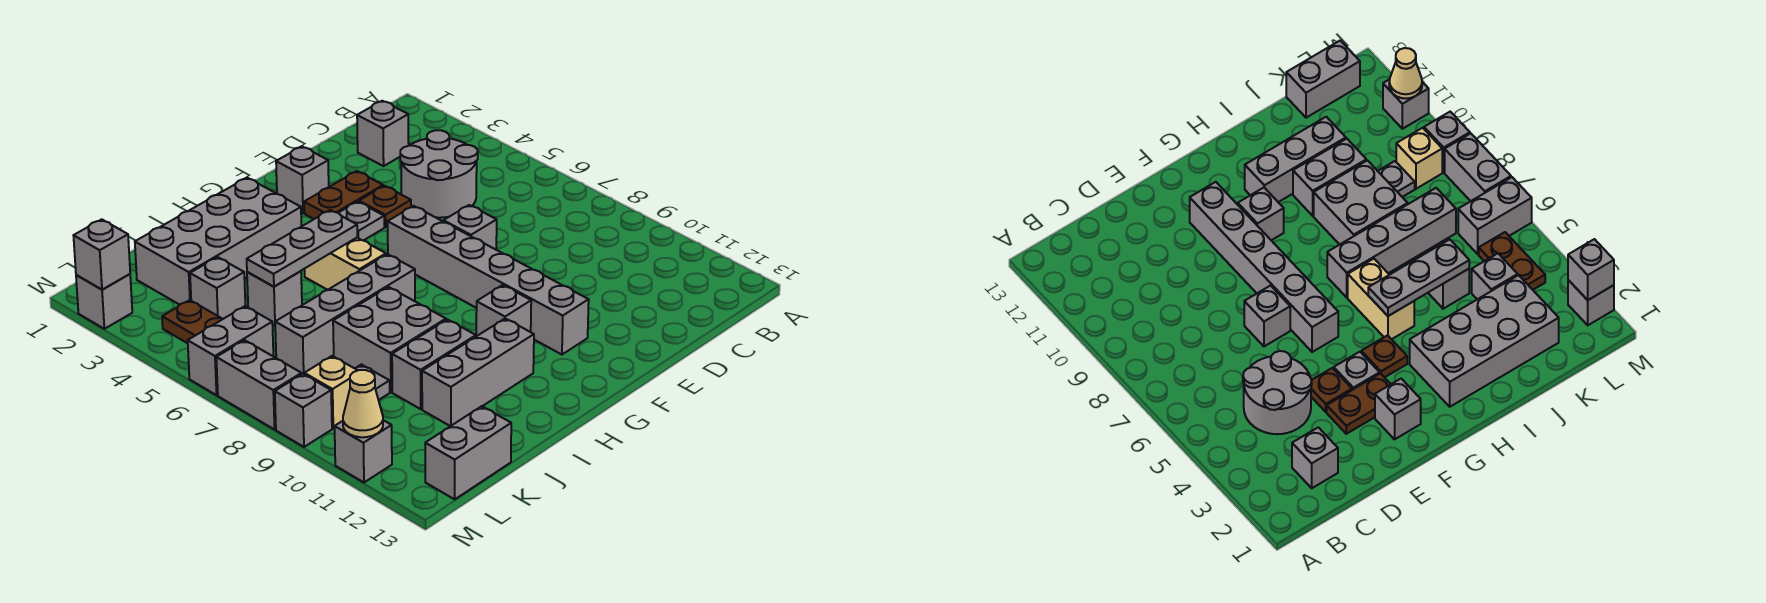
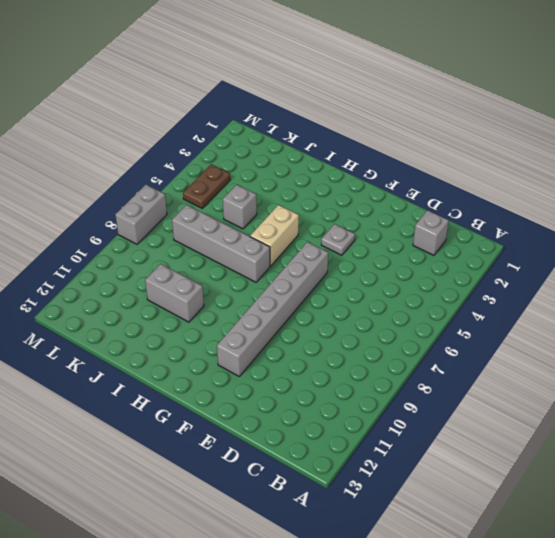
none -> grey round brick C4:D5 level 1
none -> brown plate E3:F3 level 1
none -> brown plate E4 level 1
none -> grey brick E7 level 1

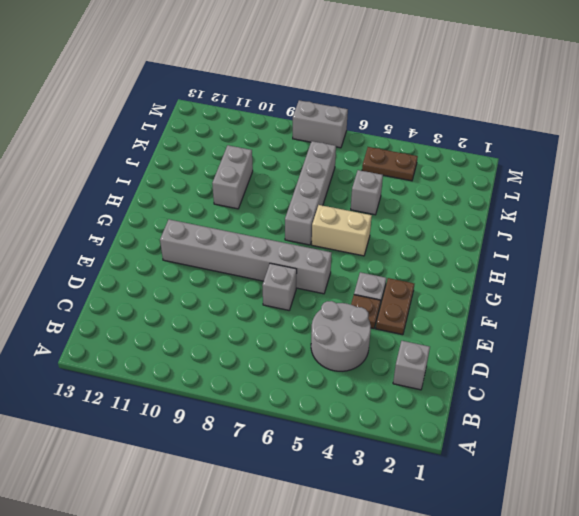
none -> grey brick F2 level 1
none -> brown plate G4 level 1
none -> grey brick G10 level 1
none -> grey brick H2:K3 level 1

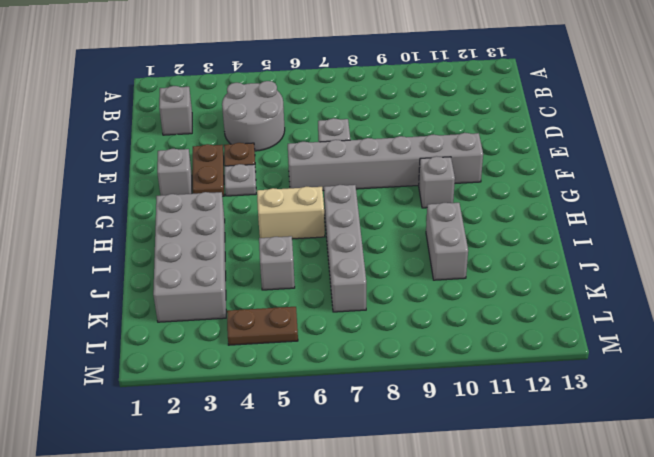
none -> brown plate G4 level 1
none -> grey brick H11:J11 level 1
none -> grey brick I8:J9 level 1
none -> grey brick K4 level 1

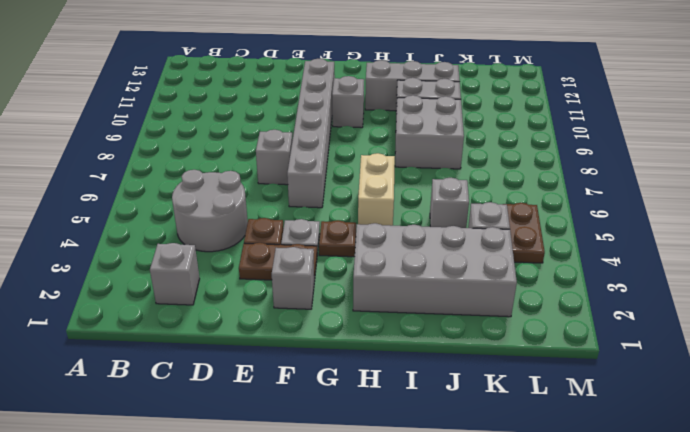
none -> grey brick H7:K7 level 1
none -> grey plate K9 level 1
none -> grey brick K13:L13 level 1
none -> grey brick L6:M6 level 1

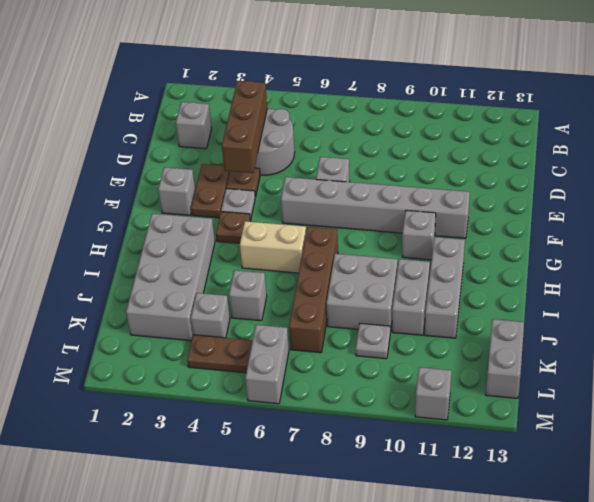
brown brick C4:E4 level 2 -> none
brown brick H7:K7 level 1 -> grey brick H7:K7 level 1
none -> tan brick L9 level 1
none -> grey brick M2 level 1
none -> grey brick M7:M8 level 1
none -> grey brick M9 level 1

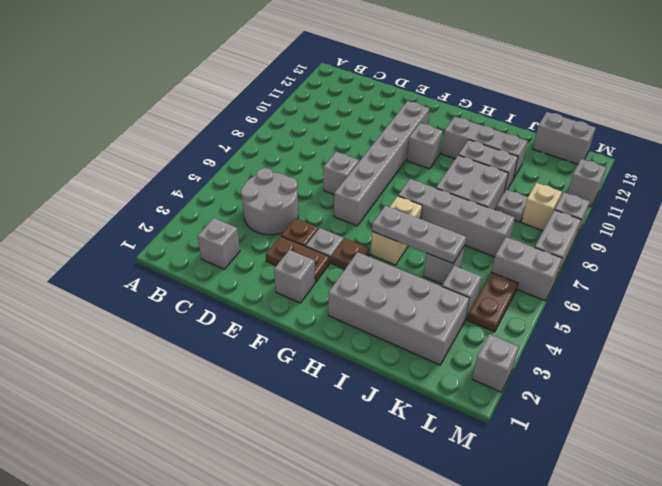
none -> grey brick M2 level 2
none -> tan cone M11 level 2

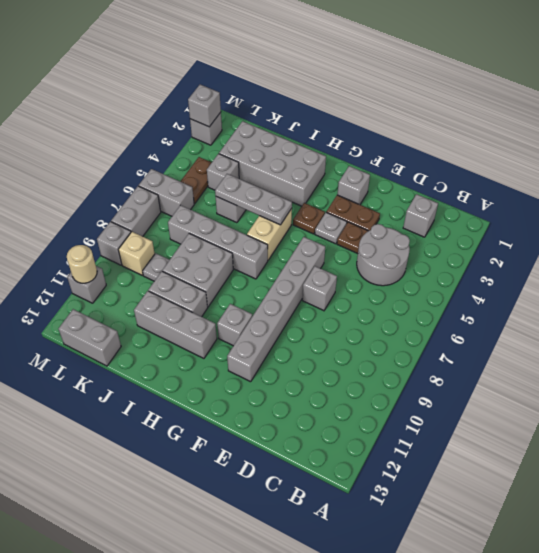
tan round brick M11 level 2 -> tan cone M11 level 2

